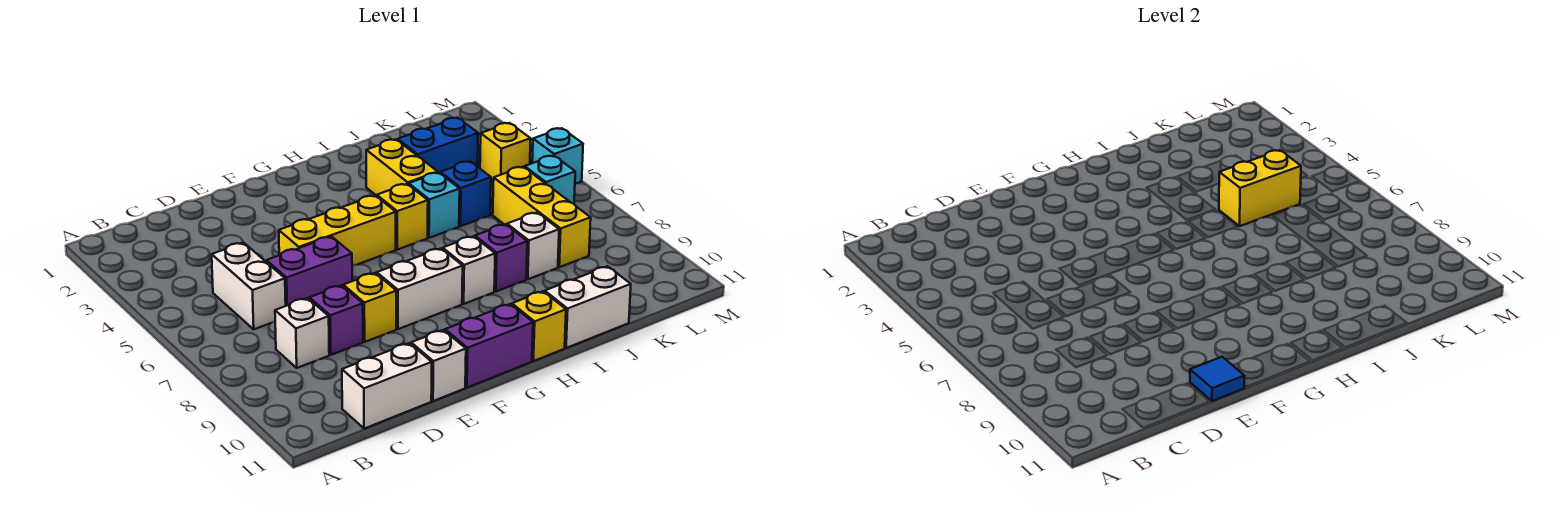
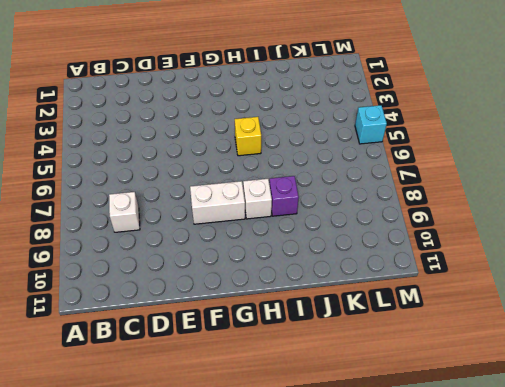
none -> white brick C5:C6 level 1
none -> white brick C11:D11 level 1
none -> purple brick D6:E6 level 1

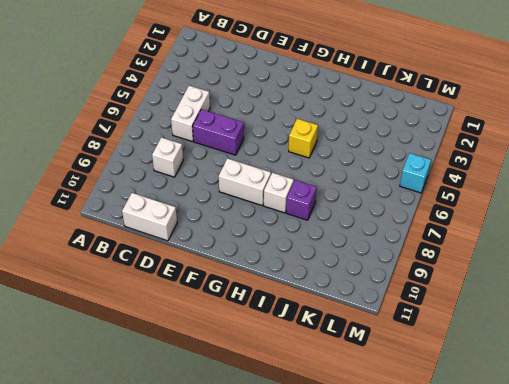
none -> purple brick D8 level 1
none -> yellow brick E5:G5 level 1
none -> yellow brick E8 level 1

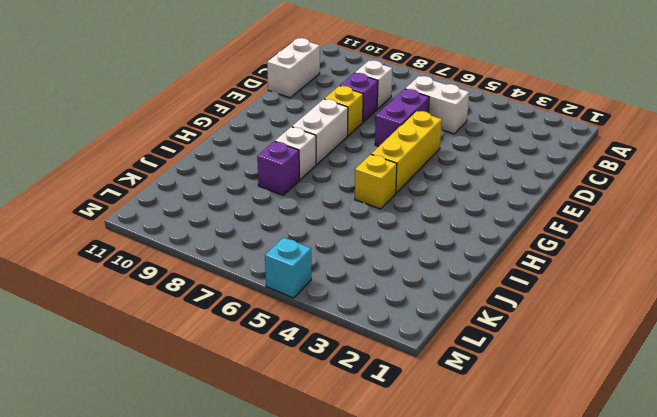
none -> white brick E11 level 1
none -> purple brick F11:G11 level 1
none -> yellow brick H11 level 1

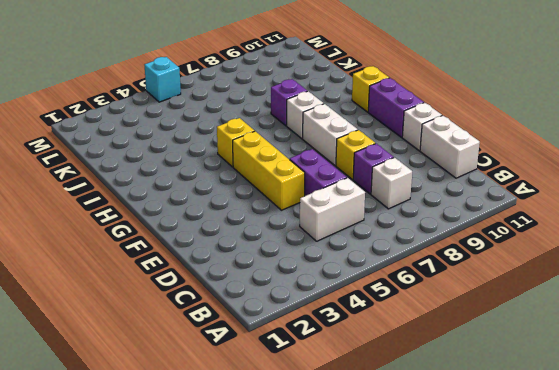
none -> yellow brick I3:I4 level 1
none -> cyan brick I5 level 1
none -> white brick I11:J11 level 1

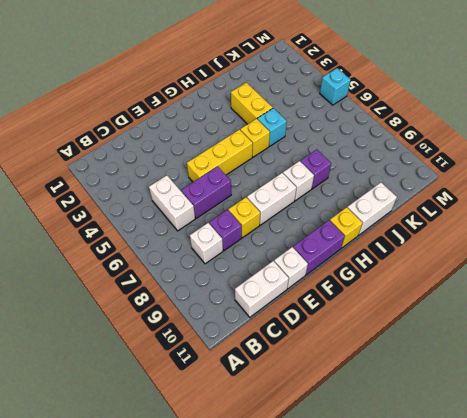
none -> blue brick J3:K3 level 1
none -> blue brick J5 level 1
none -> white brick J8 level 1

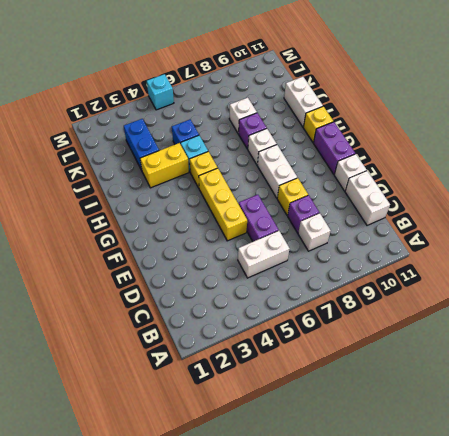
none -> yellow brick K6:K8 level 1
none -> yellow brick L4 level 1
none -> cyan brick L6 level 1

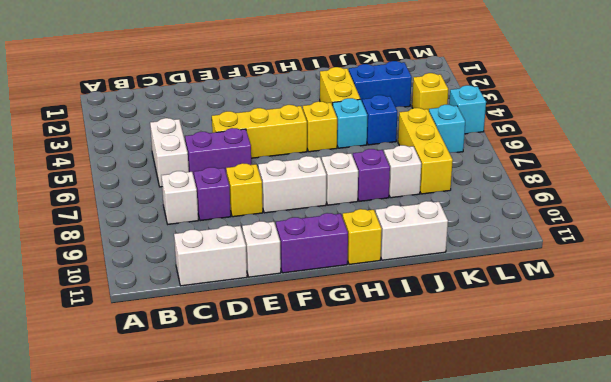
none -> blue tile E11 level 2
none -> yellow brick J5:K5 level 2

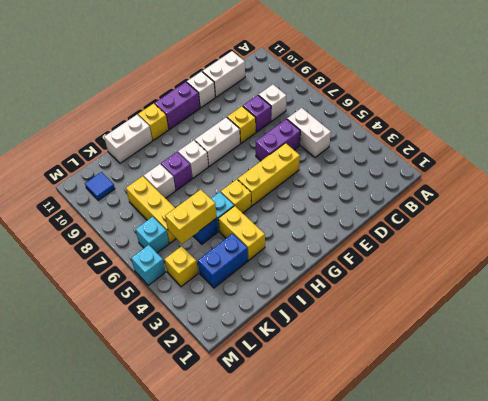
blue tile L10 level 1 -> blue tile E11 level 2

